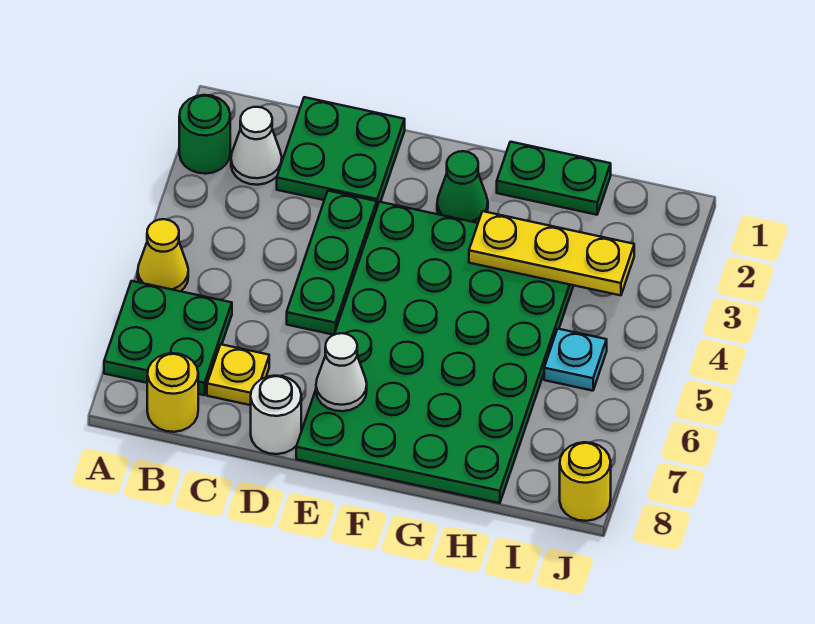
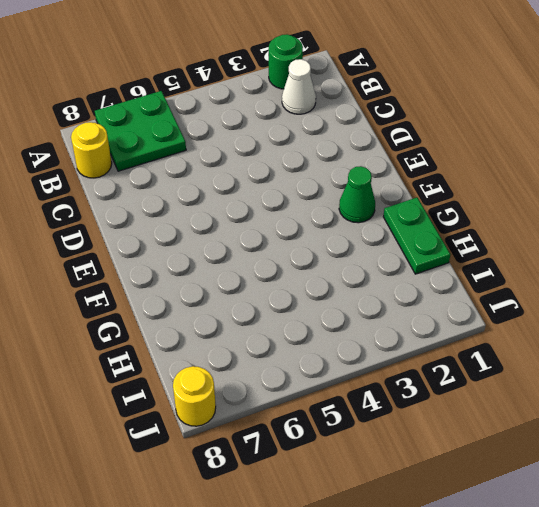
none -> yellow cone A5 level 1
none -> green plate C1:D2 level 1
none -> yellow plate C7 level 1

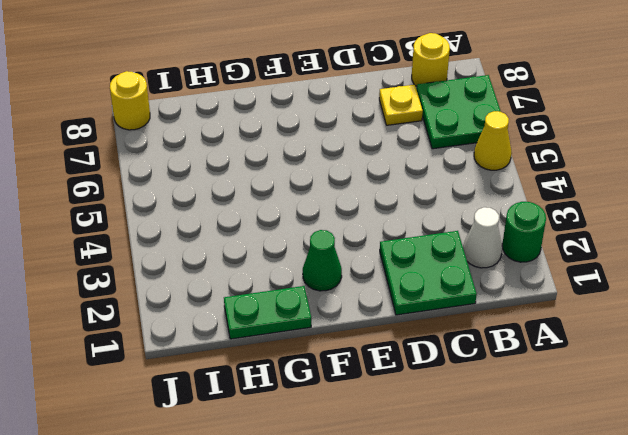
none -> green plate D3:D5 level 1
none -> white round brick D8 level 1
none -> green plate E3:H8 level 1

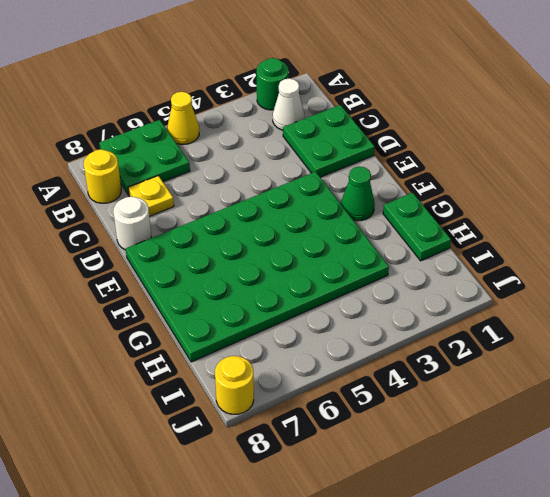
none -> green plate D3:D5 level 1
none -> cyan plate I5 level 1
none -> white cone E7 level 2

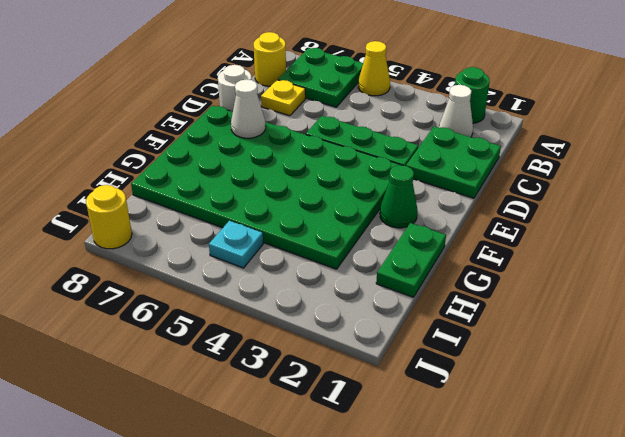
none -> yellow plate G3:I3 level 2

